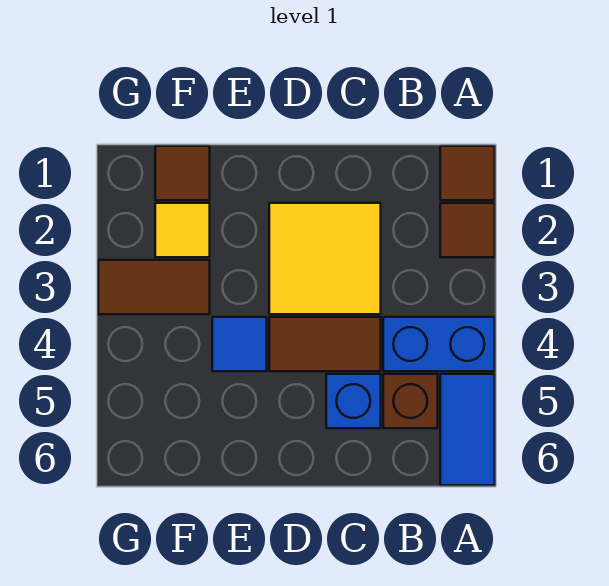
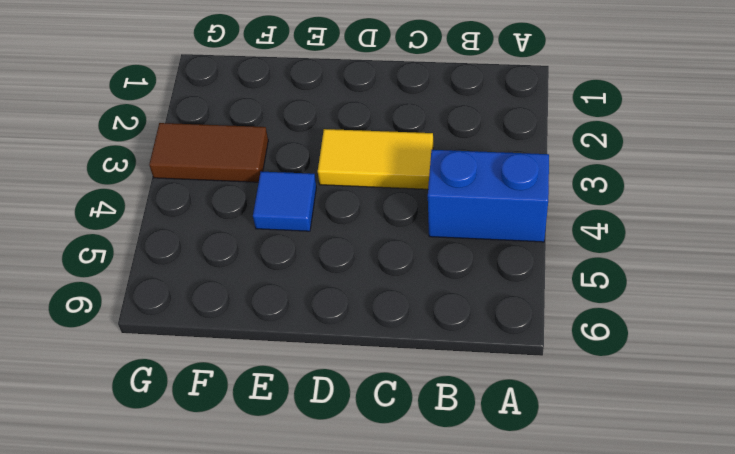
yellow tile C3:D3 level 1 -> yellow tile C2:D3 level 1
none -> brown tile A1 level 1
none -> brown tile A2 level 1
none -> blue tile A5:A6 level 1

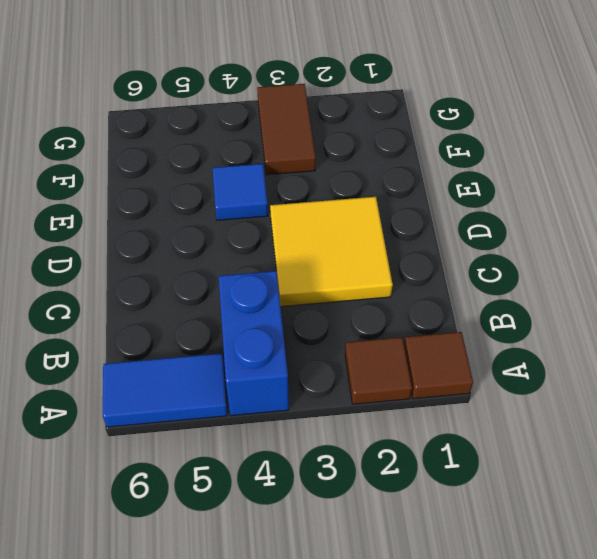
none -> brown brick B5 level 1
none -> brown tile C4:D4 level 1
none -> blue brick C5 level 1

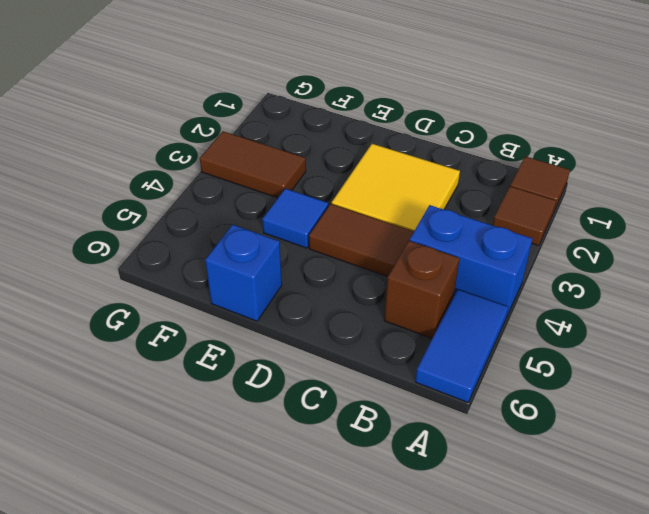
blue brick E6 level 1 -> blue brick C5 level 1
none -> brown tile F1 level 1
none -> yellow tile F2 level 1

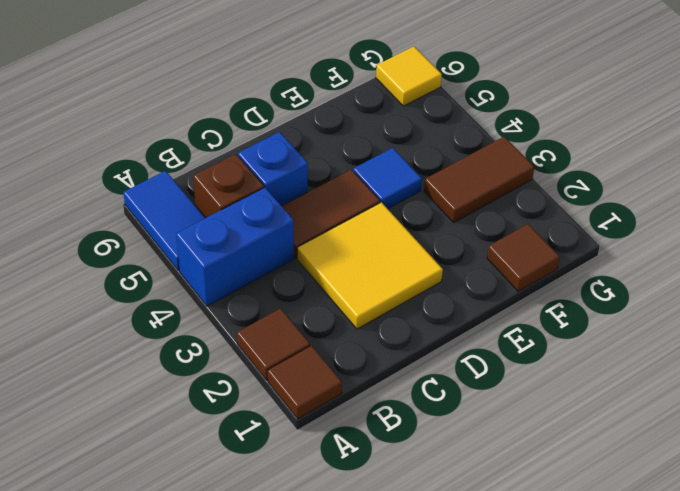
yellow tile G6 level 1 -> yellow tile F2 level 1

